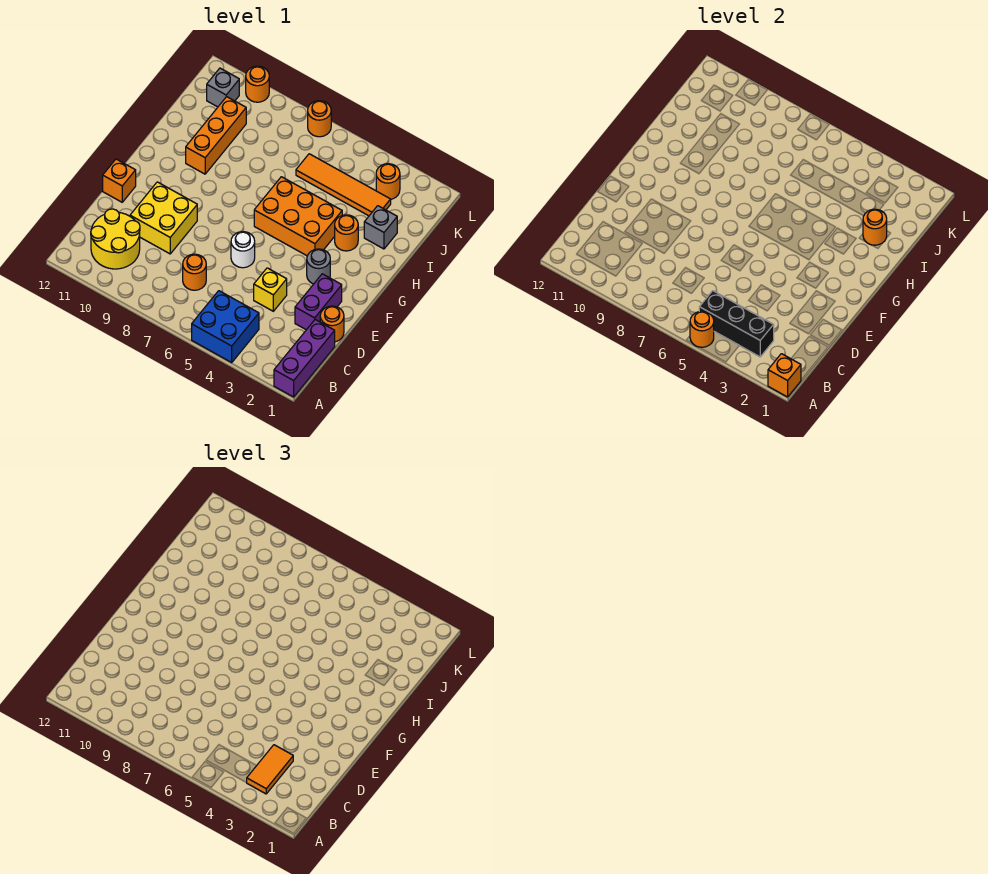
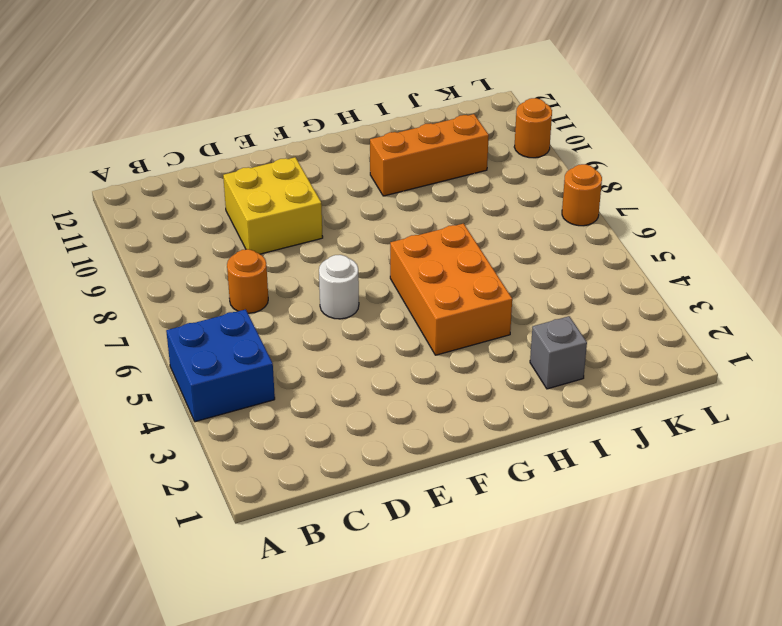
none -> purple brick A1:C1 level 1
none -> yellow round brick B10:C11 level 1
none -> orange round brick D1 level 1

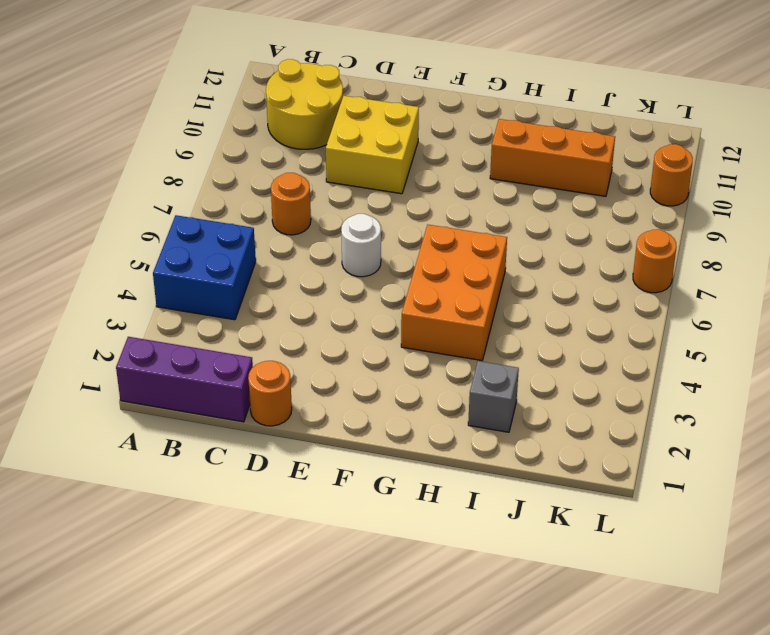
none -> purple brick D2:E2 level 1
none -> yellow brick D4 level 1
none -> orange brick E12 level 1

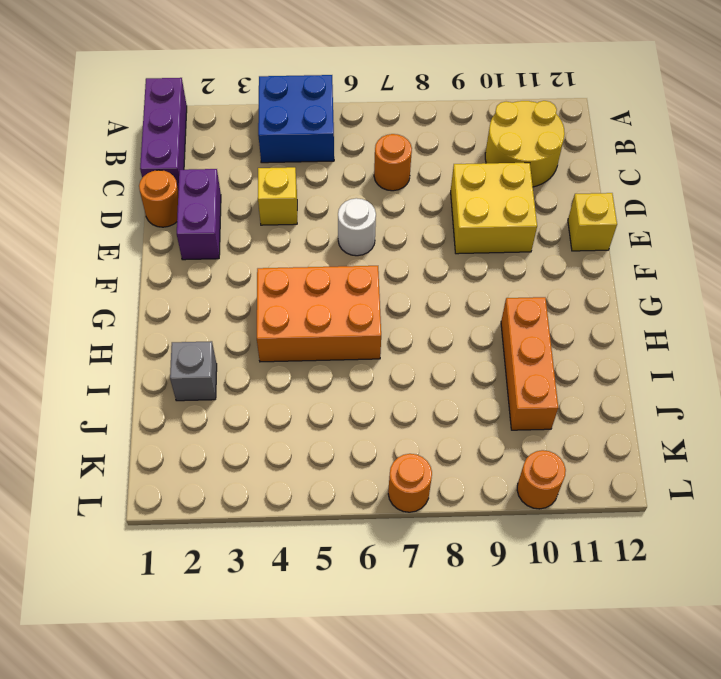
yellow brick E12 level 1 -> orange brick E12 level 1
none -> grey round brick F3 level 1
none -> orange round brick H3 level 1
none -> orange tile J3:J6 level 1

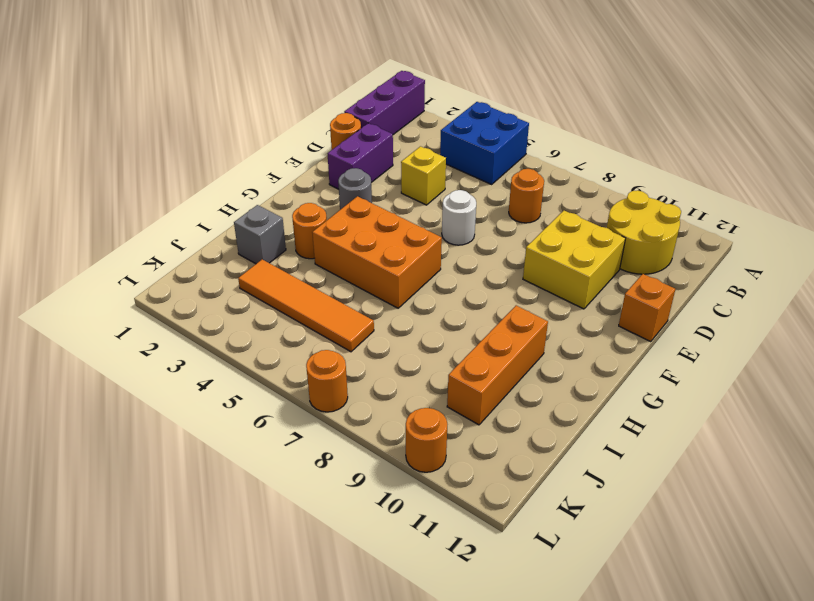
none -> orange round brick K3 level 1
none -> grey brick K11 level 1
none -> orange brick A1 level 2

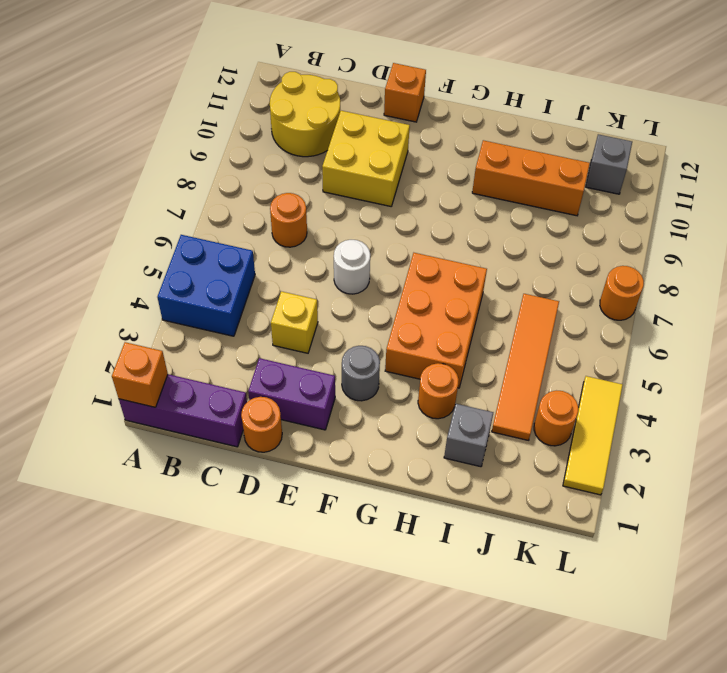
yellow tile L2:L4 level 1 -> none
none -> orange round brick L10 level 1
none -> orange round brick A5 level 2
none -> black brick B3:B5 level 2

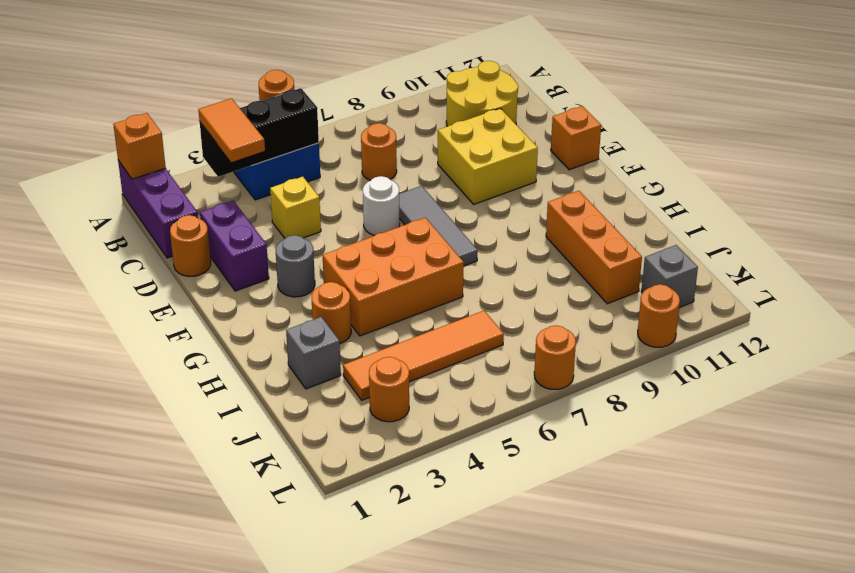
grey tile E7:G7 level 1 -> none
none -> orange round brick I2 level 2

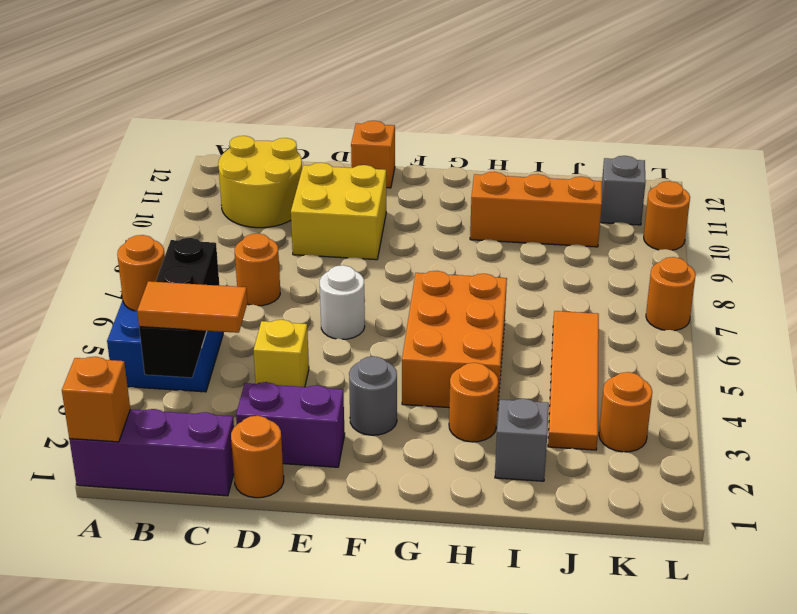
none -> orange round brick I2 level 2

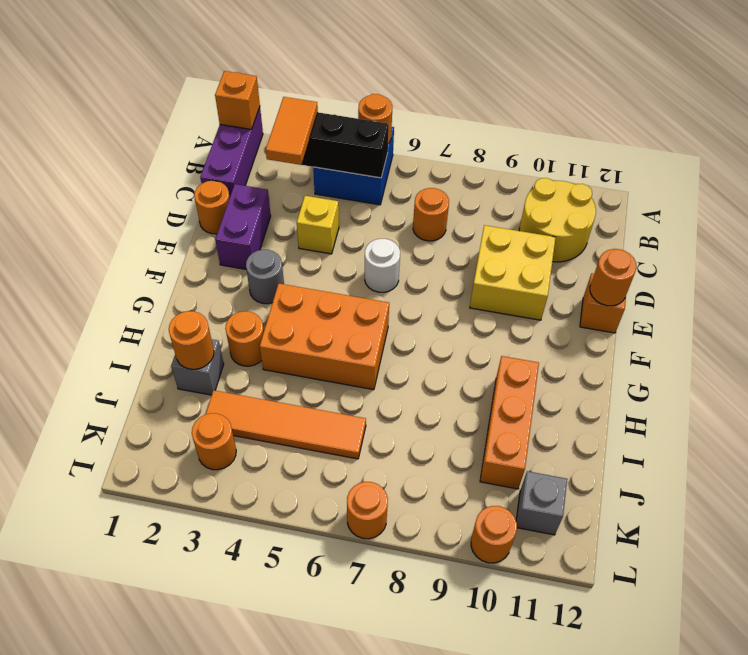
orange round brick E12 level 2 -> none

